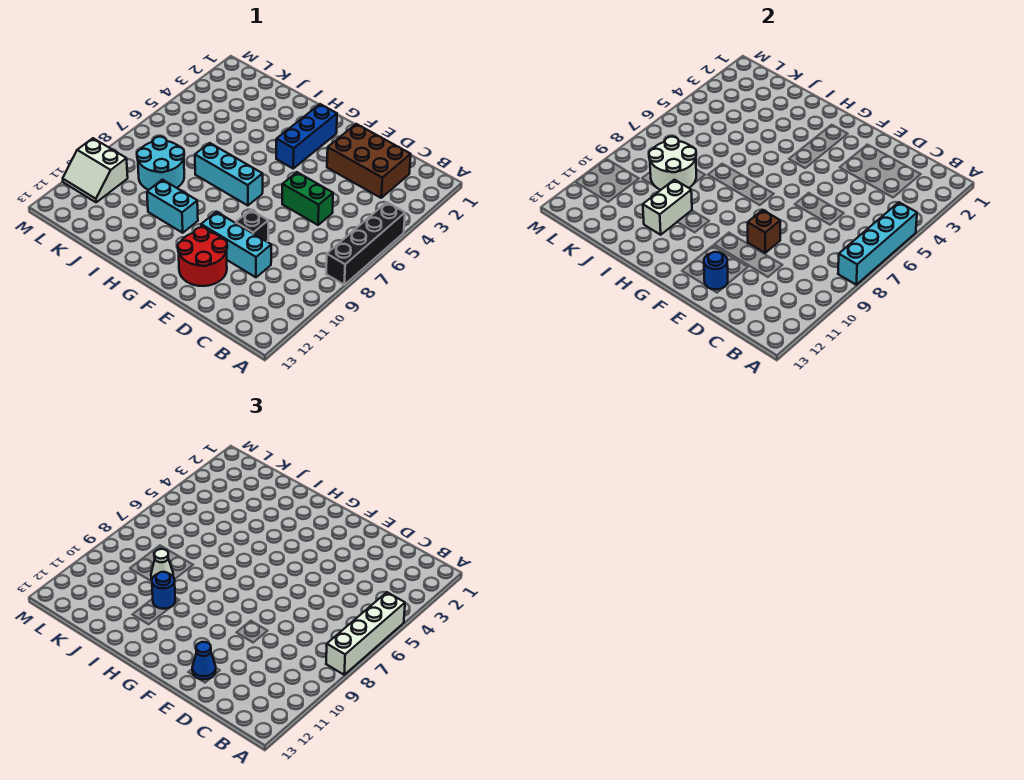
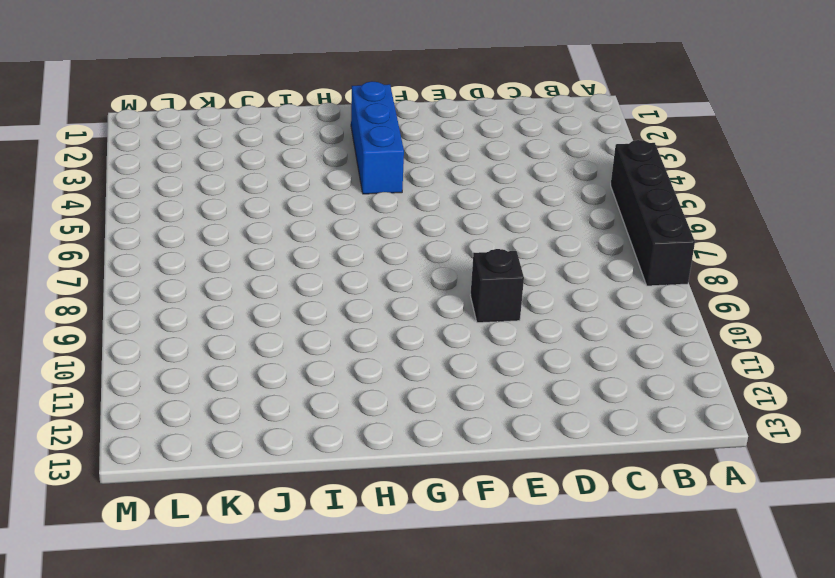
none -> brown brick C2:E3 level 1
none -> green brick D6:E6 level 1
none -> cyan brick D10:F10 level 1

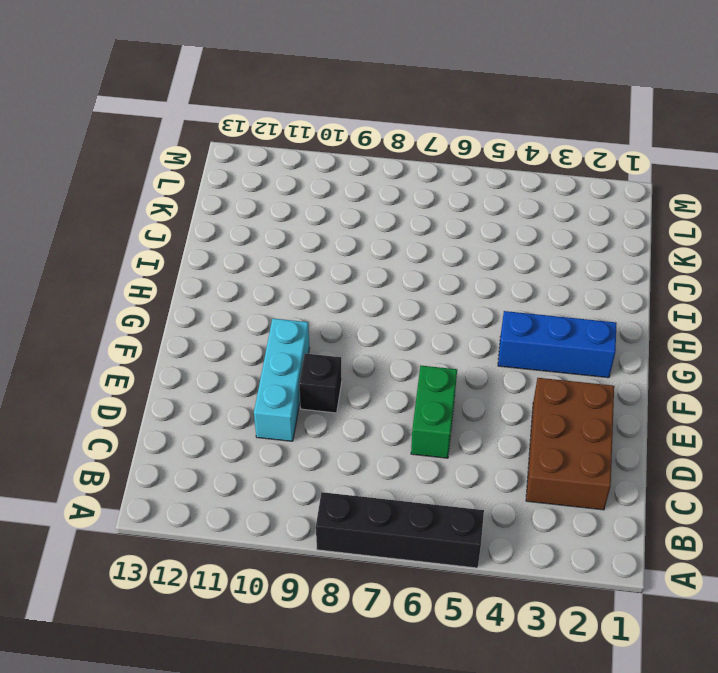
none -> red round brick E11:F12 level 1
none -> cyan brick G7:I7 level 1
none -> cyan brick H10:I10 level 1

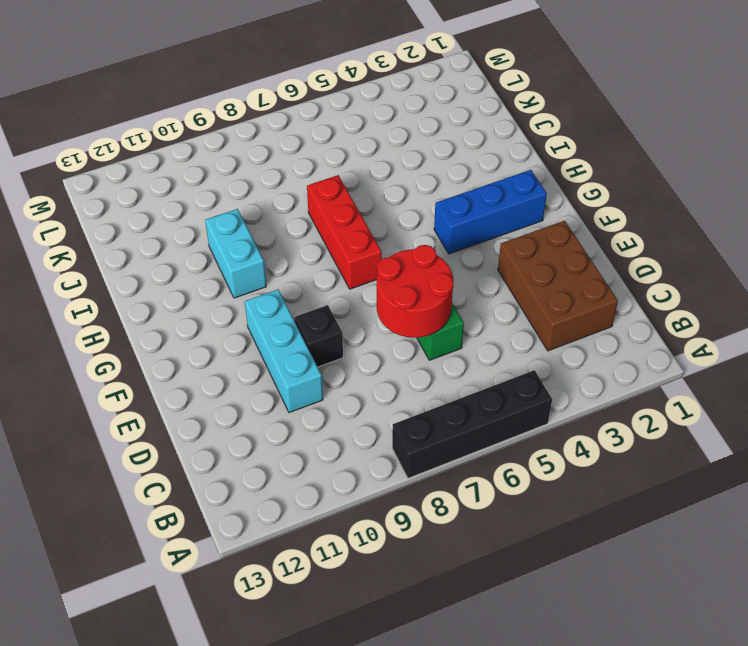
red round brick D6:E7 level 2 -> red round brick E11:F12 level 1
red brick G7:I7 level 1 -> cyan brick G7:I7 level 1
none -> cyan round brick J8:K9 level 1
none -> white slope L10:M11 level 1 top 10
none -> cyan brick A5:A8 level 2

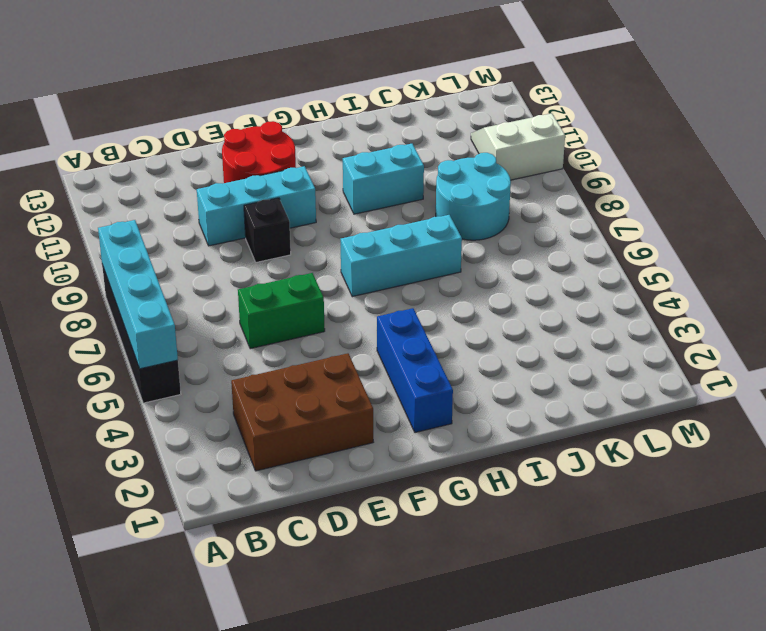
none -> brown brick E9 level 2
none -> blue round brick E12 level 2
none -> white brick I10:I11 level 2

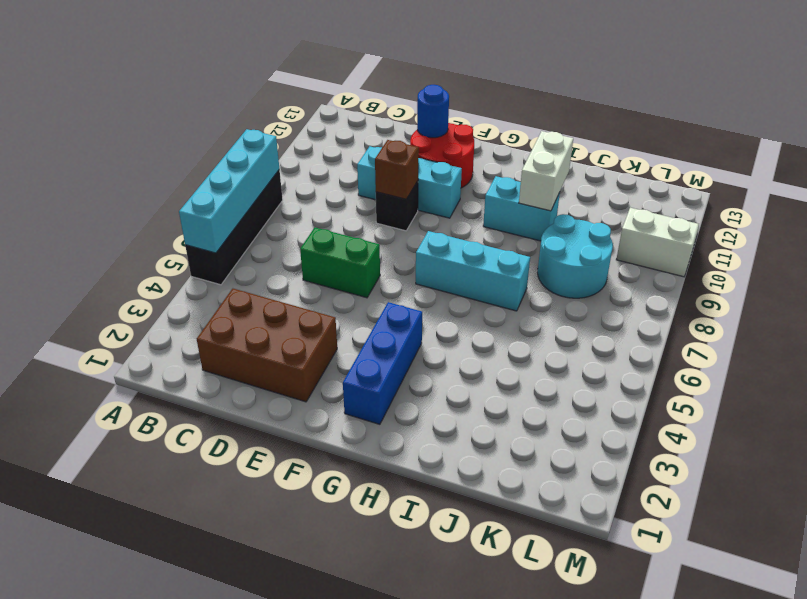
none -> white round brick J8:K9 level 2
none -> white brick A5:A8 level 3
none -> blue cone E12 level 3

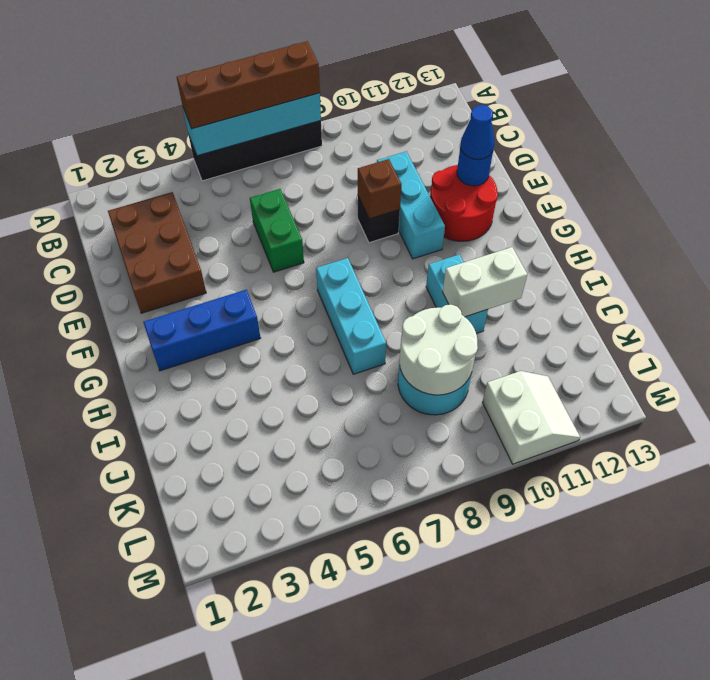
brown brick A5:A8 level 3 -> white brick A5:A8 level 3
none -> blue round brick I10 level 3
none -> white cone J9 level 3

